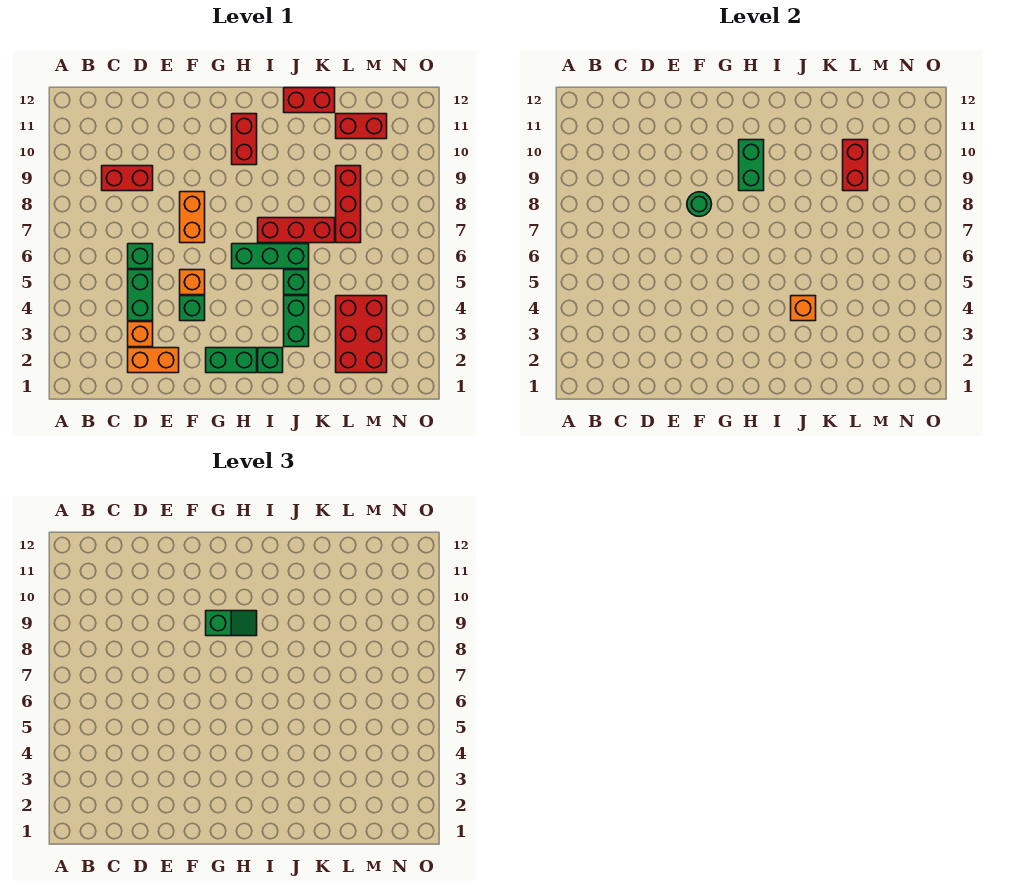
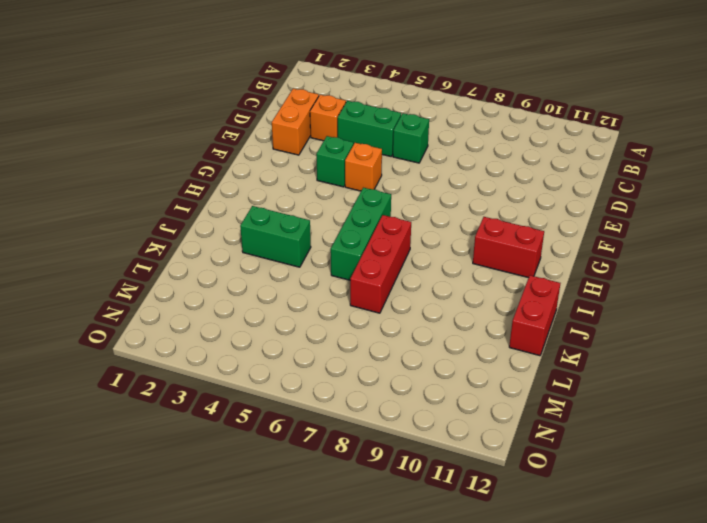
none -> red brick C9:D9 level 1
none -> orange brick F7:F8 level 1
none -> green brick G2:H2 level 1

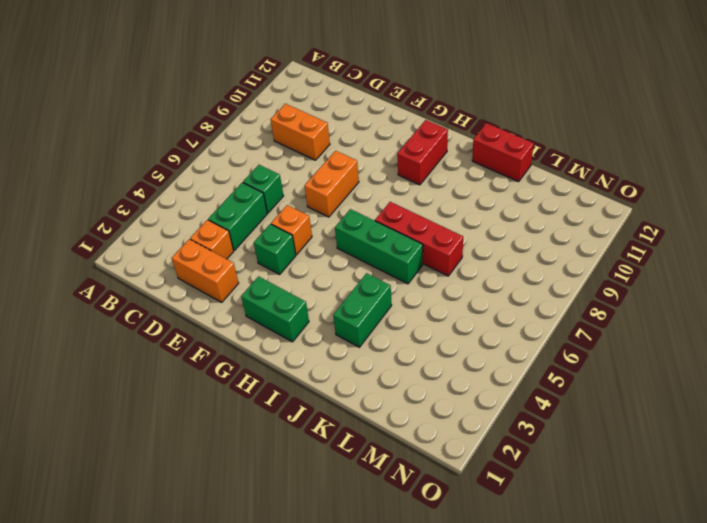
orange brick C9:D9 level 1 -> red brick C9:D9 level 1
none -> green brick I2 level 1
none -> green brick J5 level 1
none -> red brick L2:M4 level 1

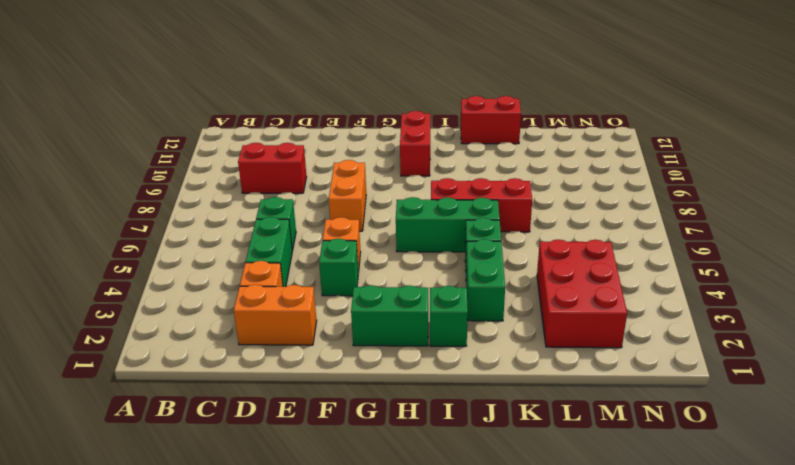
none -> red brick L7:L9 level 1
none -> red brick L11:M11 level 1
none -> green round brick F8 level 2

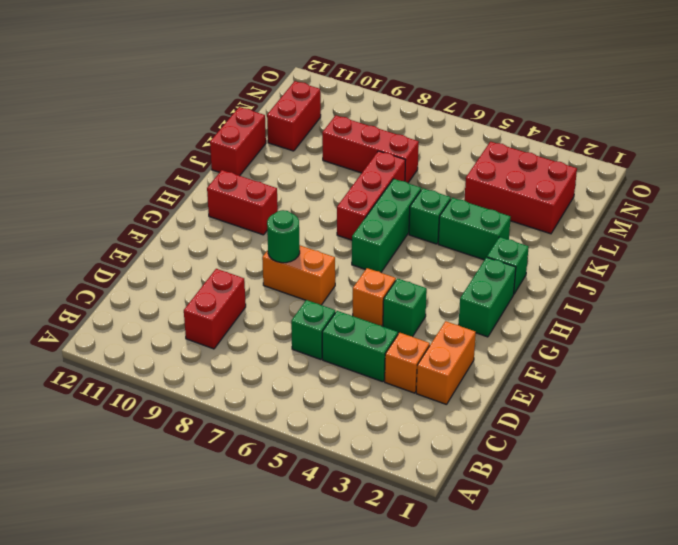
none -> green brick H9:H10 level 2
none -> orange brick J4 level 2
none -> red brick L9:L10 level 2

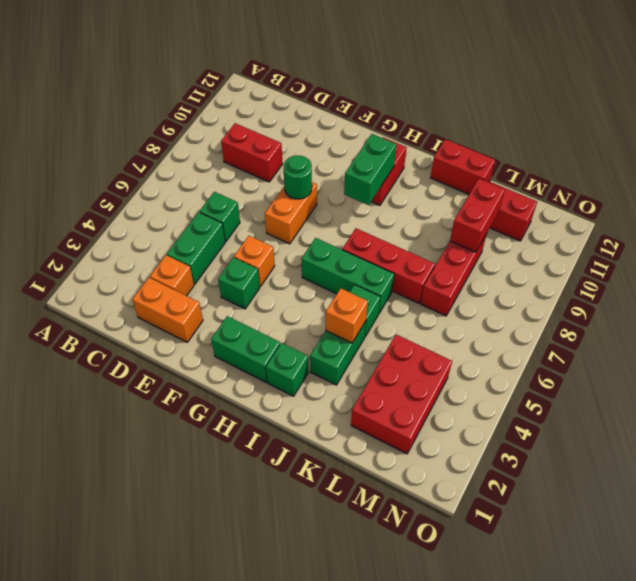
none -> green slope G9:H9 level 3 top G

